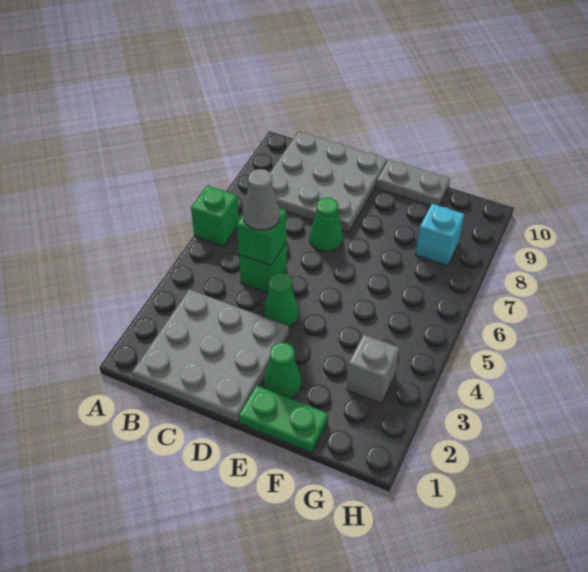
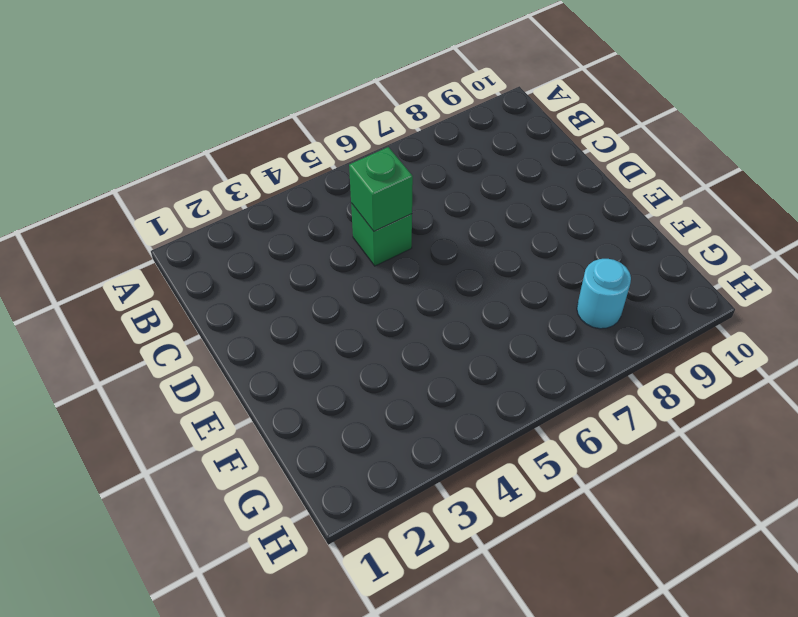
cyan round brick G8 level 1 -> cyan brick G8 level 1
none -> green brick A6 level 1
none -> grey plate B1:D3 level 1
none -> grey plate B8:D10 level 1

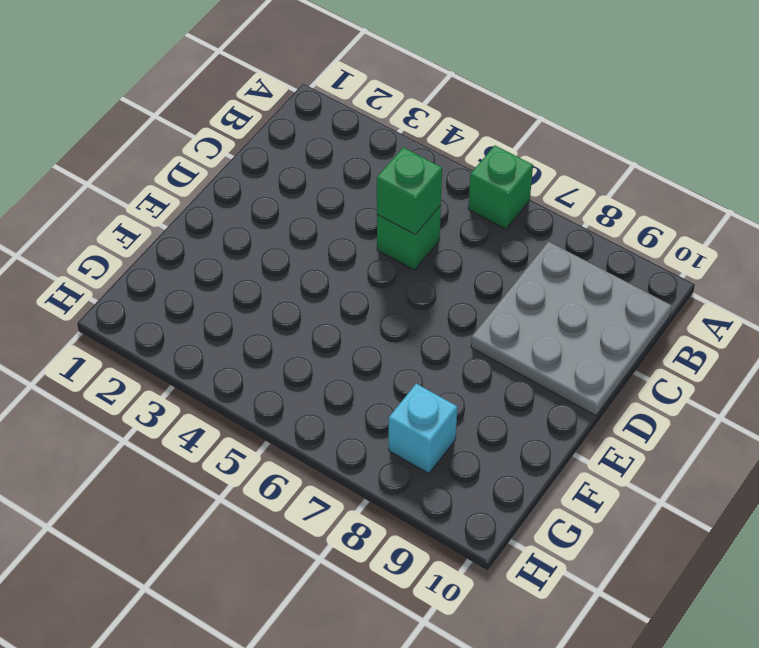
none -> grey plate B1:D3 level 1
none -> green cone D4 level 1
none -> green cone D7 level 1

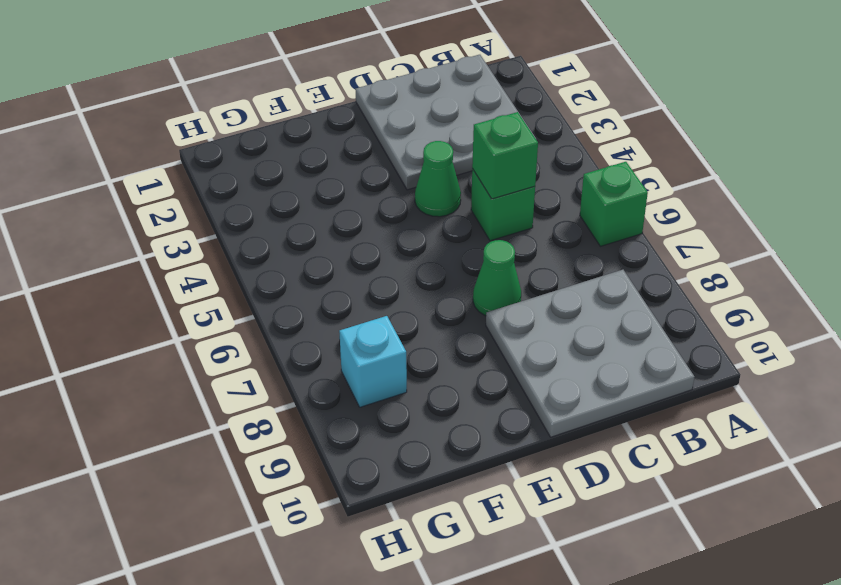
none -> green plate E1:F1 level 1
none -> green cone E2 level 1
none -> grey plate E10:F10 level 1

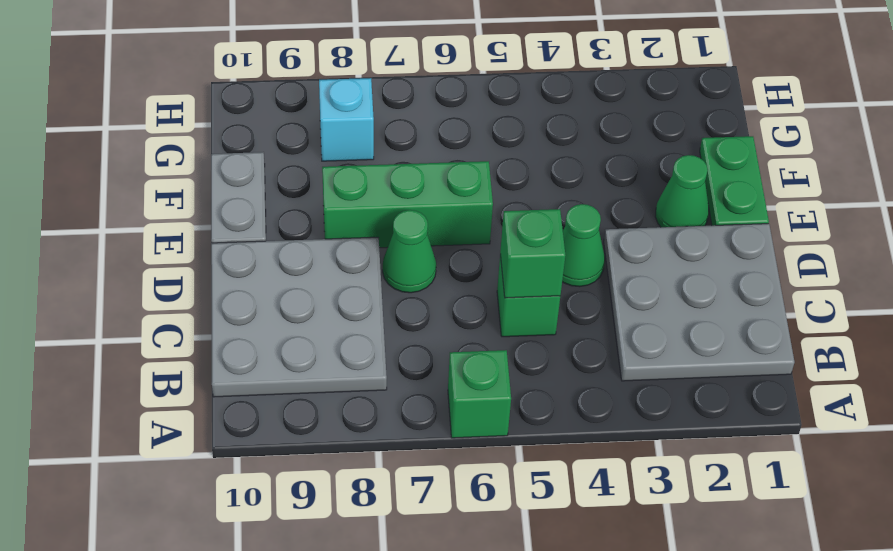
green brick E6:E8 level 1 -> none
none -> grey brick G3 level 1
none -> grey cone C5 level 3

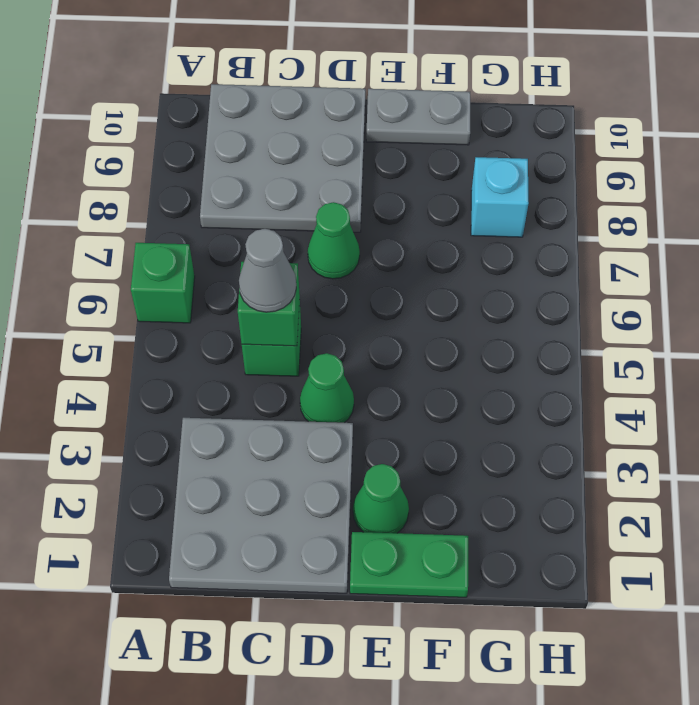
none -> grey brick G3 level 1

